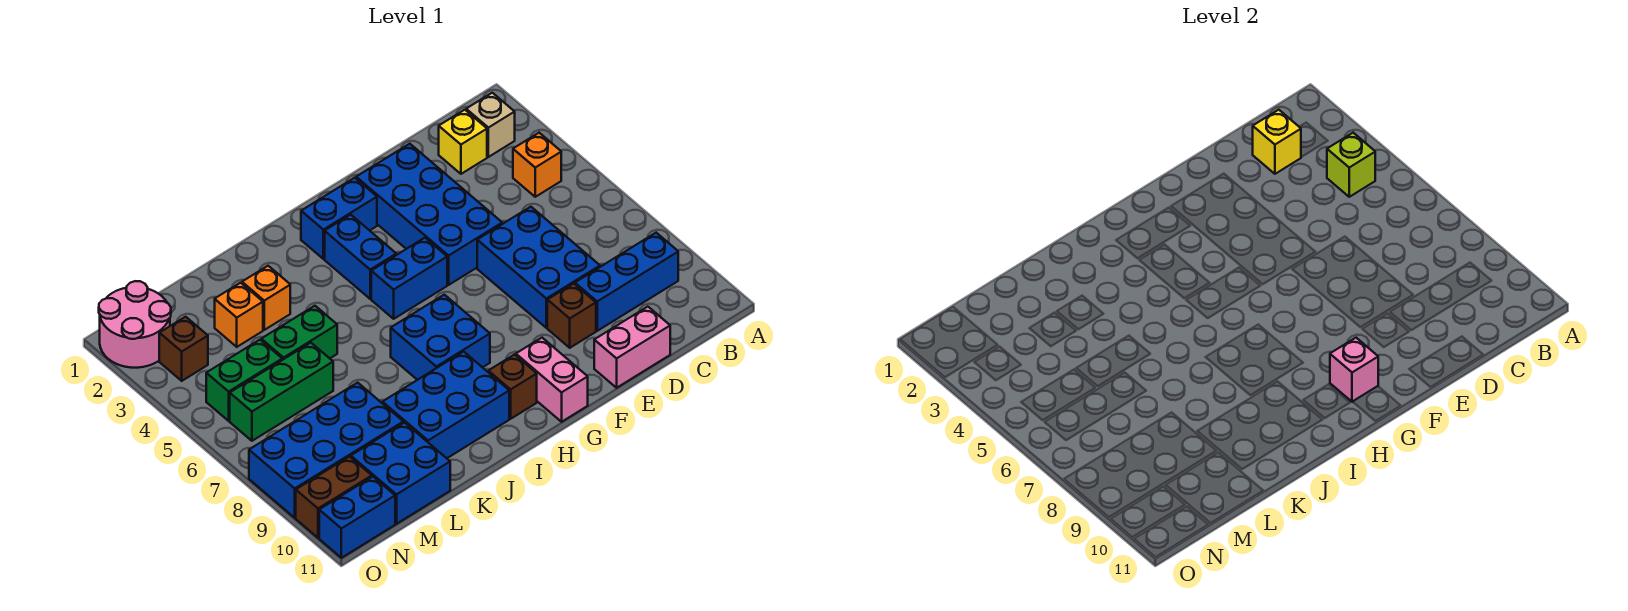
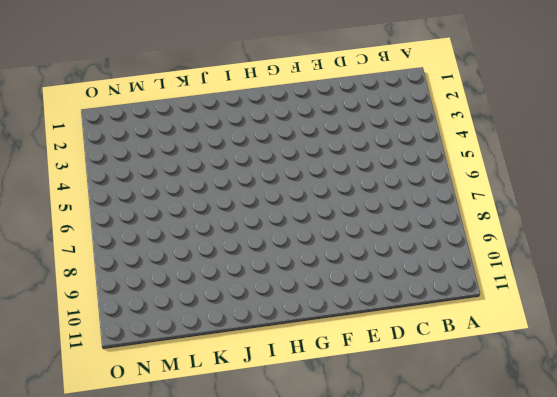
none -> tan brick B2 level 1
none -> orange brick B4 level 1
none -> blue brick B9:D9 level 1

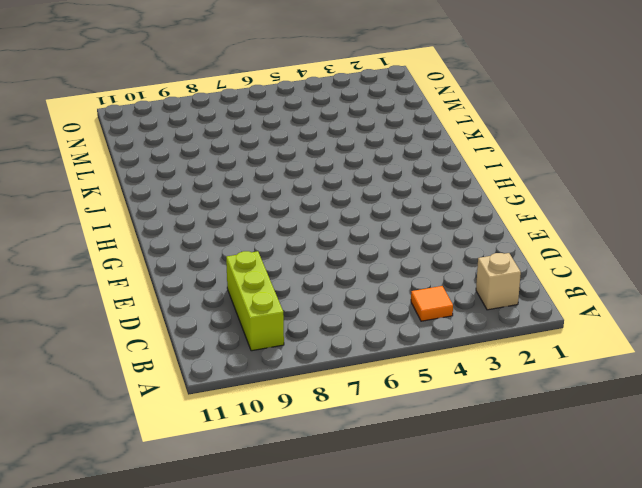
orange tile B4 level 1 -> orange brick B4 level 1
lime brick B9:D9 level 1 -> blue brick B9:D9 level 1
none -> yellow brick C2 level 1
none -> blue brick D6:E8 level 1
none -> pink brick D11:E11 level 1

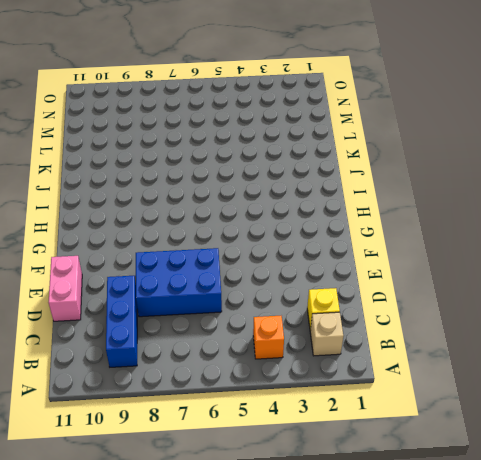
none -> blue brick E2:F5 level 1
none -> brown brick E9 level 1
none -> blue brick G2:H2 level 1

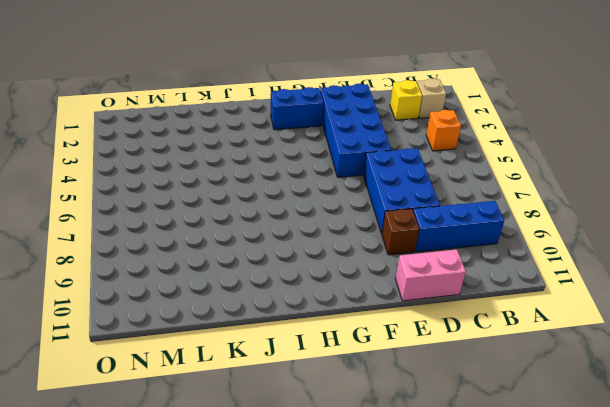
none -> blue brick G5:H5 level 1
none -> pink brick G10:G11 level 1
none -> blue brick H3:H4 level 1

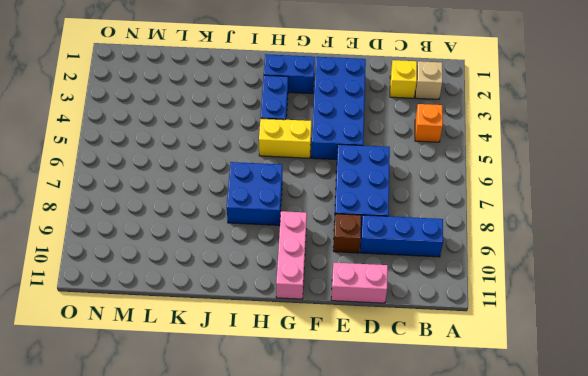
yellow brick G5:H5 level 1 -> blue brick G5:H5 level 1
pink brick G9:G11 level 1 -> pink brick G10:G11 level 1
none -> brown brick H10 level 1
none -> blue brick I9:K10 level 1
none -> orange brick K3 level 1

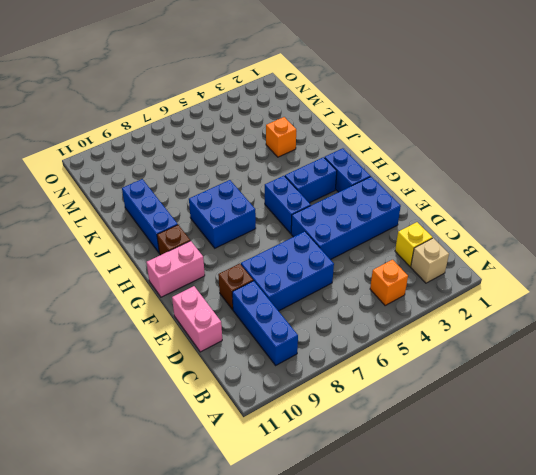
blue brick I10:K10 level 1 -> blue brick I9:K10 level 1
none -> green brick K5:L5 level 1
none -> orange brick L3 level 1
none -> green brick L6:N6 level 1

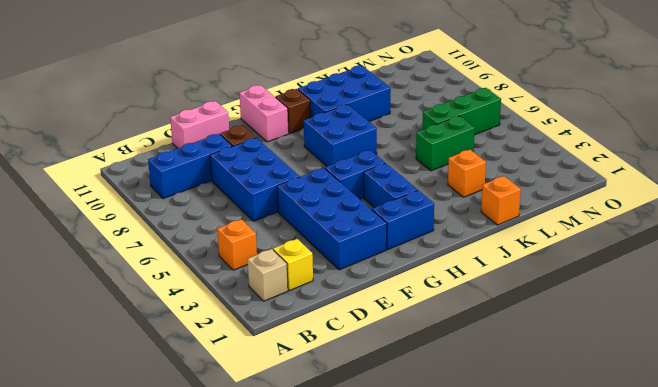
orange brick K1 level 1 -> orange brick L3 level 1
none -> blue brick L8:O9 level 1
none -> blue brick L10:M11 level 1
none -> green brick M5:N5 level 1

